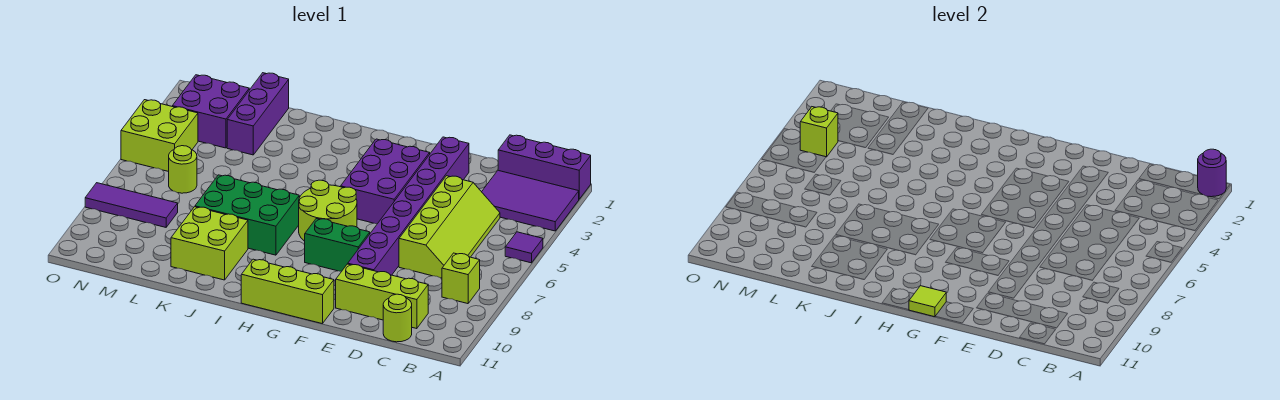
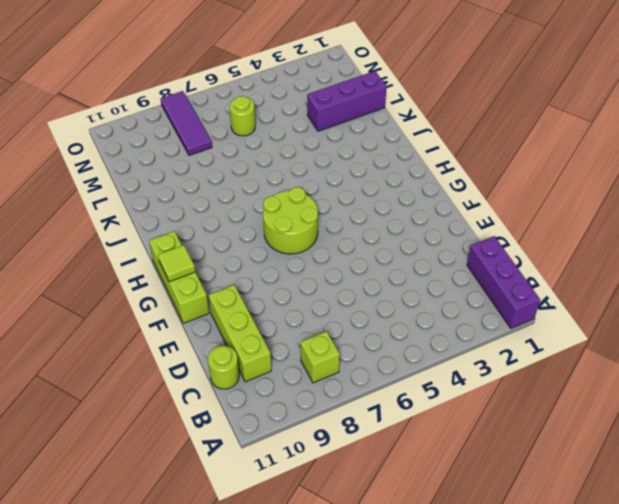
none -> purple tile A2:C3 level 1
none -> purple tile A5 level 1
none -> lime slope C4:D7 level 1 top D

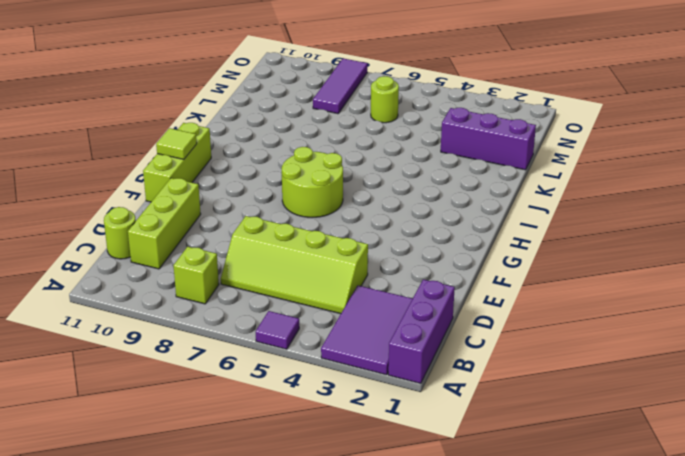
none -> purple brick E2:E9 level 1
none -> purple brick F3:G5 level 1
none -> green brick F8:G8 level 1

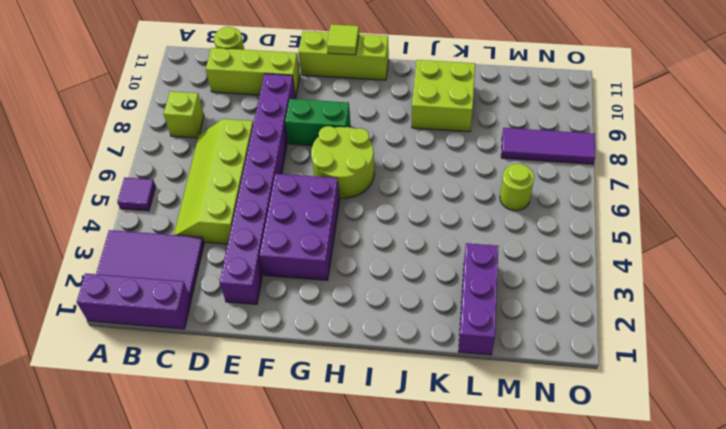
none -> green brick I7:K8 level 1
none -> purple brick M2:N3 level 1
none -> lime brick N4:O5 level 1

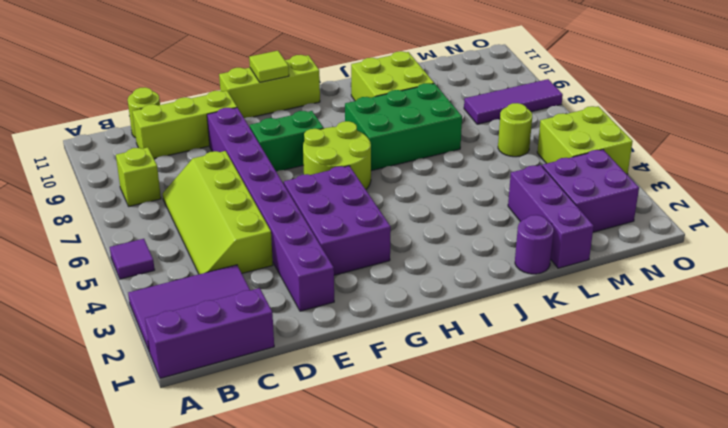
purple round brick K1 level 1 -> purple round brick A1 level 2
none -> lime brick N4 level 2

